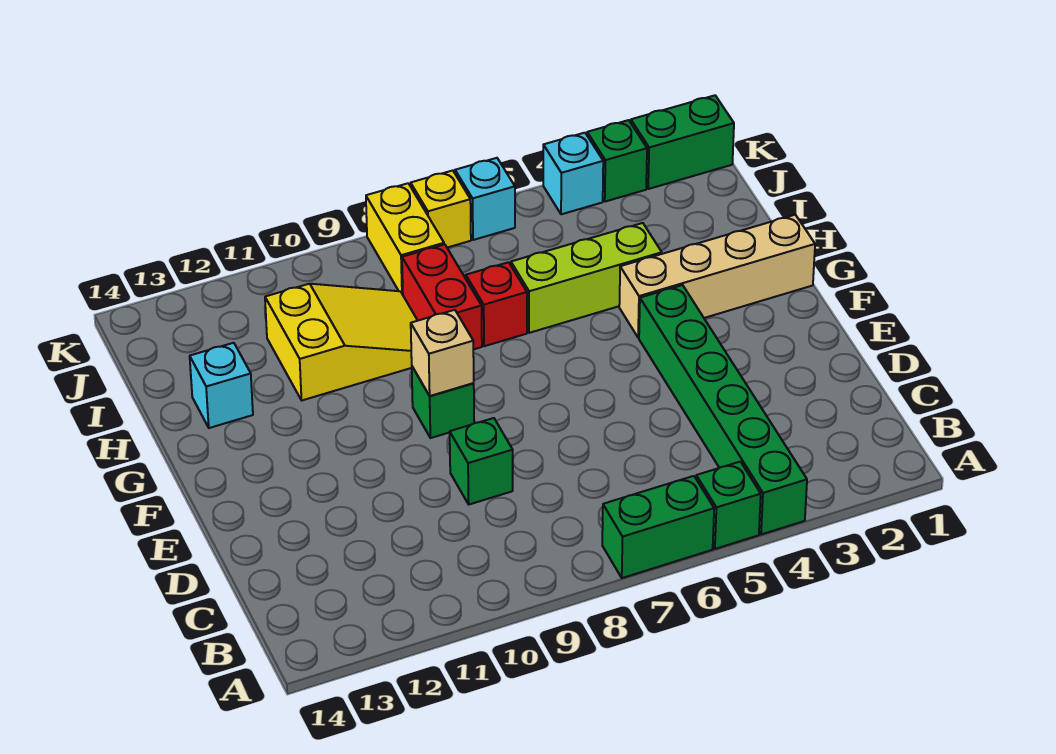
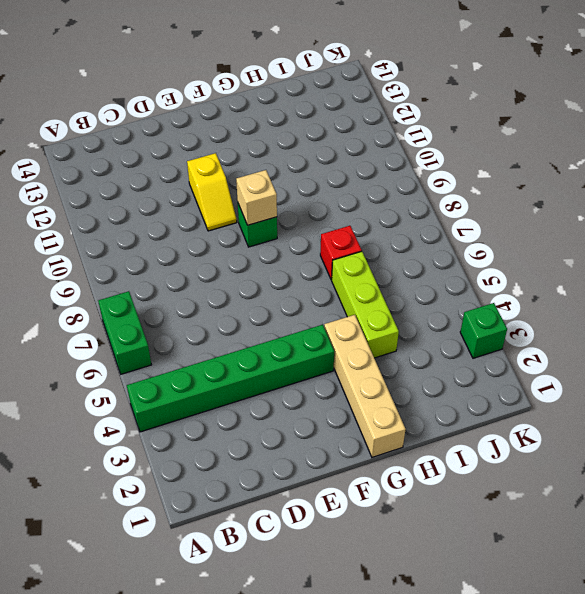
yellow slope E10:E11 level 1 top 11 -> none
none -> green brick A5 level 1
none -> green brick D9 level 1
none -> red brick H8:I8 level 1

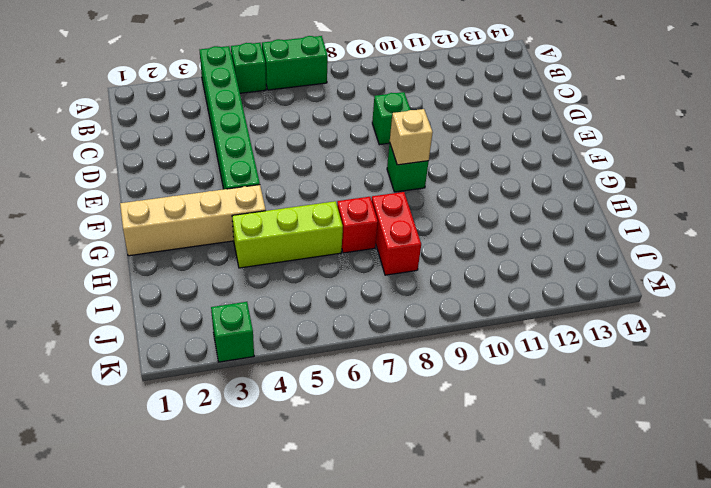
none -> yellow slope H9:I11 level 1 top 11
none -> cyan brick H13 level 1
none -> yellow brick J8:K8 level 1

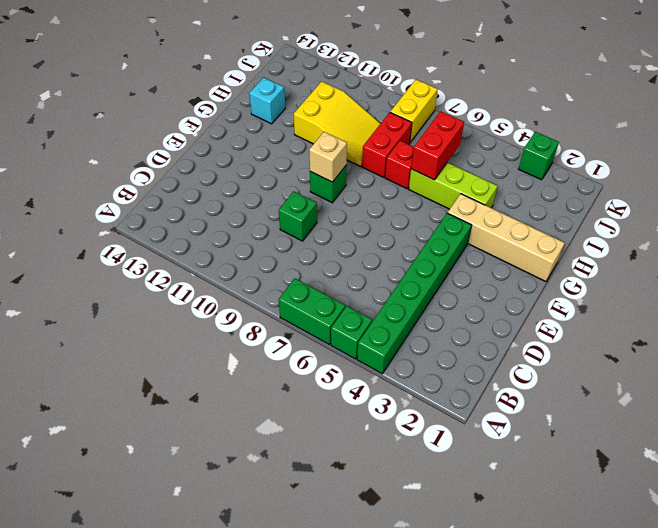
red brick H6:I6 level 2 -> none
none -> green brick K1:K2 level 1
none -> cyan brick K4 level 1
none -> cyan brick K6 level 1

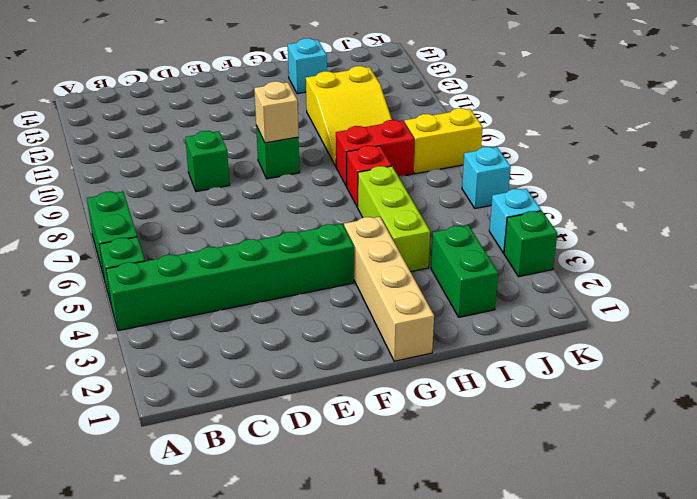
green brick I2:I3 level 1 -> green brick K1:K2 level 1
none -> yellow brick K7 level 1

